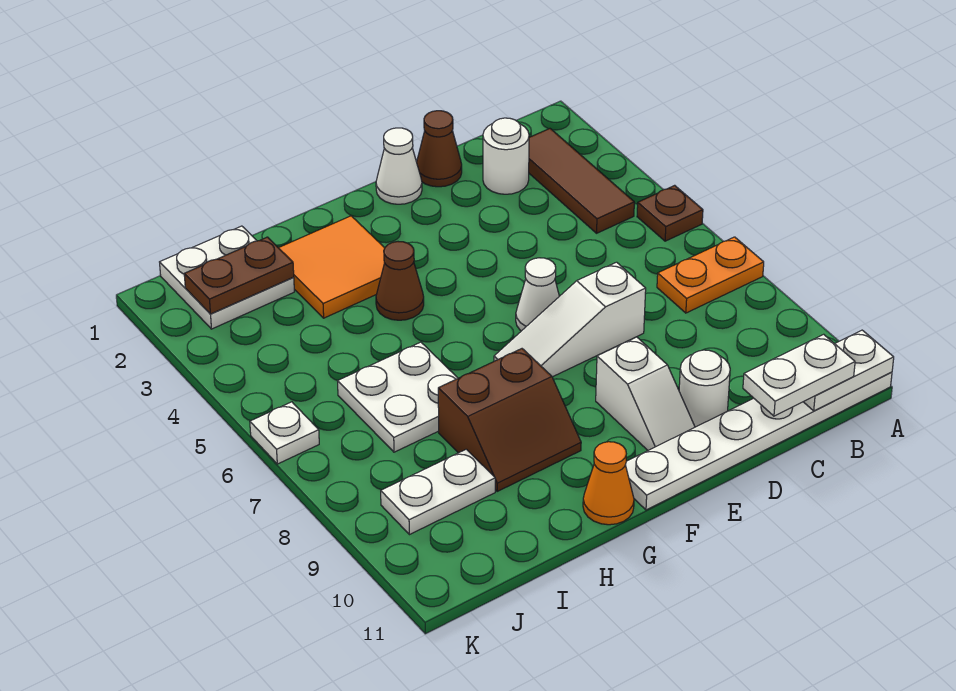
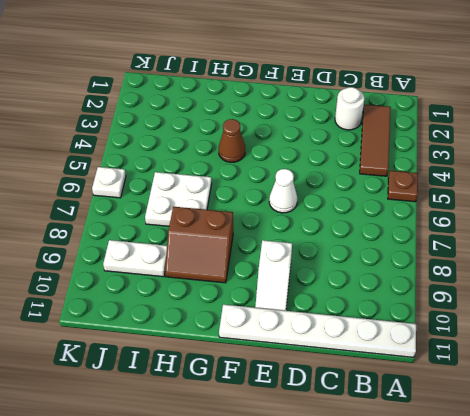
none -> orange plate A7:B7 level 1
none -> brown cone D1 level 1
none -> white slope D7:F7 level 1 top D

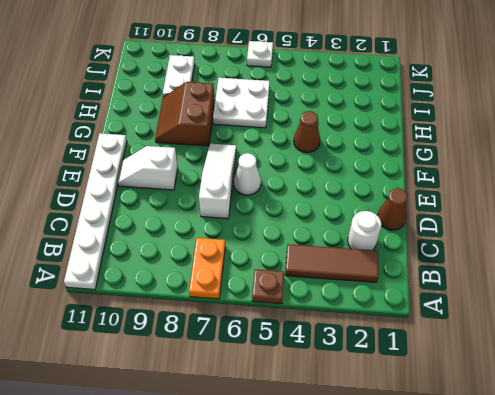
none -> white round brick D10 level 1
none -> white cone E1 level 1
none -> orange tile G2:H3 level 1

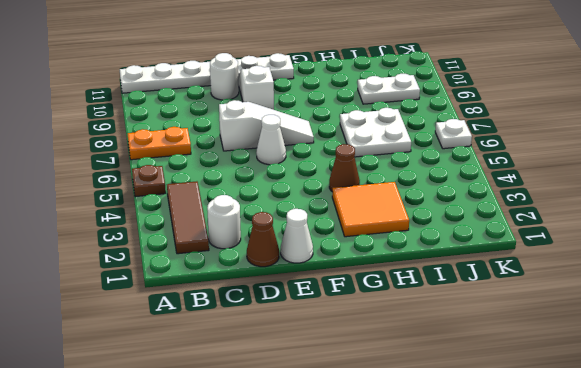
none -> brown slope G8:H9 level 1 top 8
none -> orange cone G11 level 1
none -> white plate I1:J2 level 1

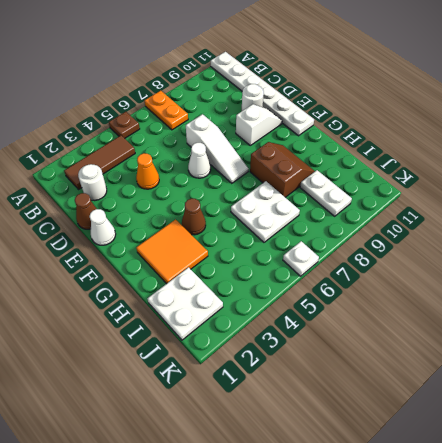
orange cone D4 level 1 -> orange cone G11 level 1
none -> white plate A11:B11 level 2
none -> brown plate I2:J2 level 2
none -> white plate B11:C11 level 3

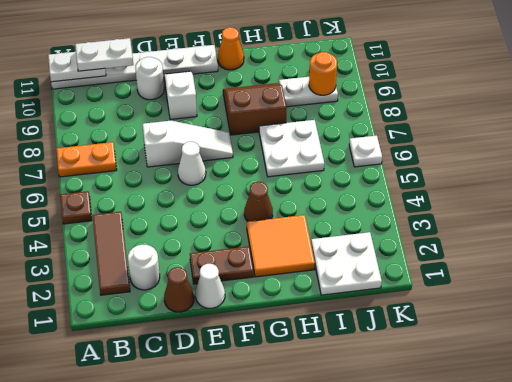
brown plate E2:F2 level 1 -> brown plate I2:J2 level 2
orange round brick J9 level 2 -> none

